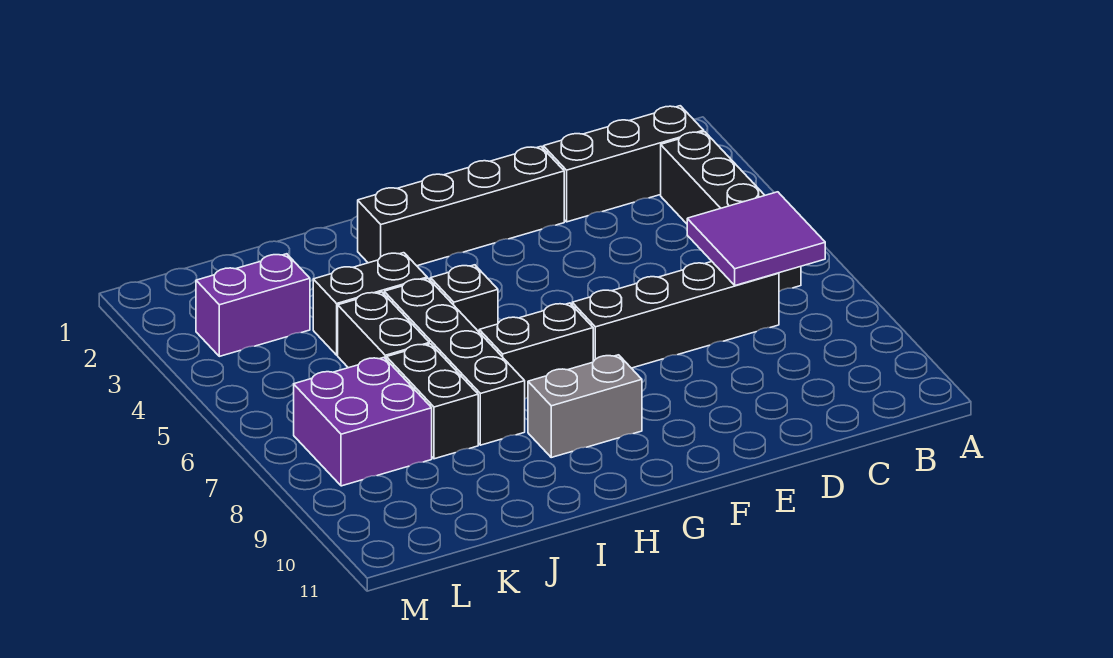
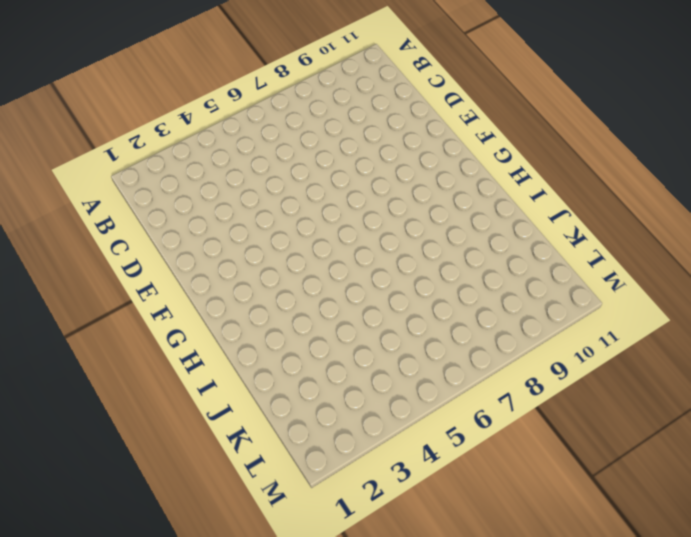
none -> black brick B2:D2 level 1
none -> black brick B3:B6 level 1
none -> black brick C7:F7 level 1

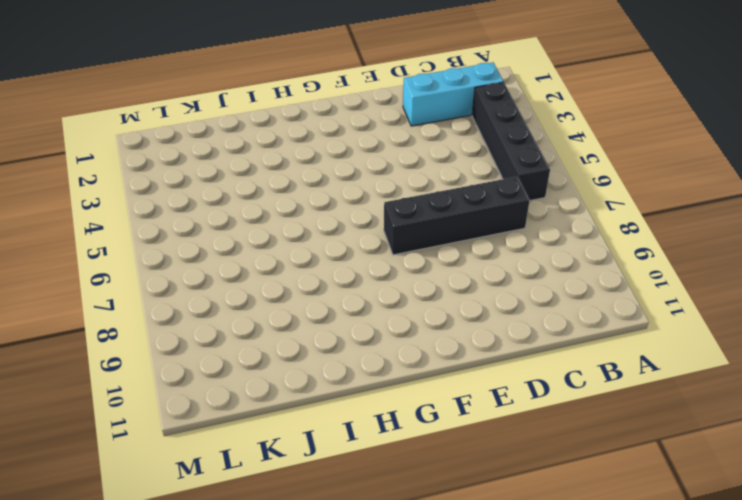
cyan brick B2:D2 level 1 -> black brick B2:D2 level 1
none -> black brick E2:H2 level 1
none -> black brick G7:H7 level 1
none -> grey brick G9:H9 level 1

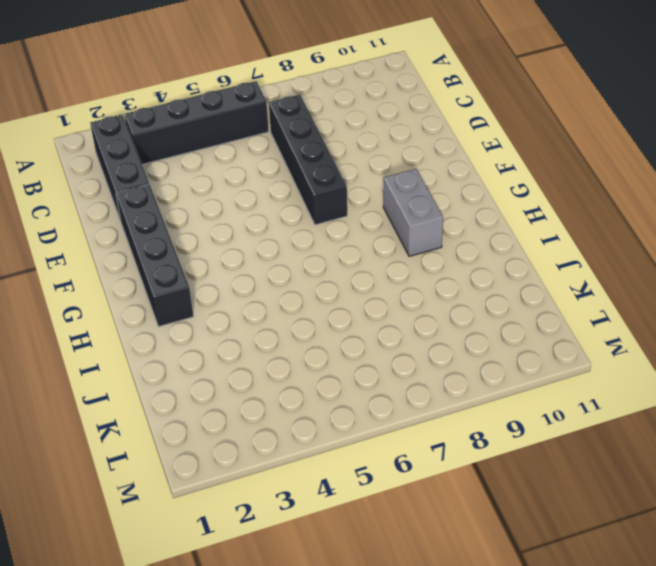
none -> black brick G7:H7 level 1
none -> black brick H5 level 1
none -> black brick I4:J4 level 1

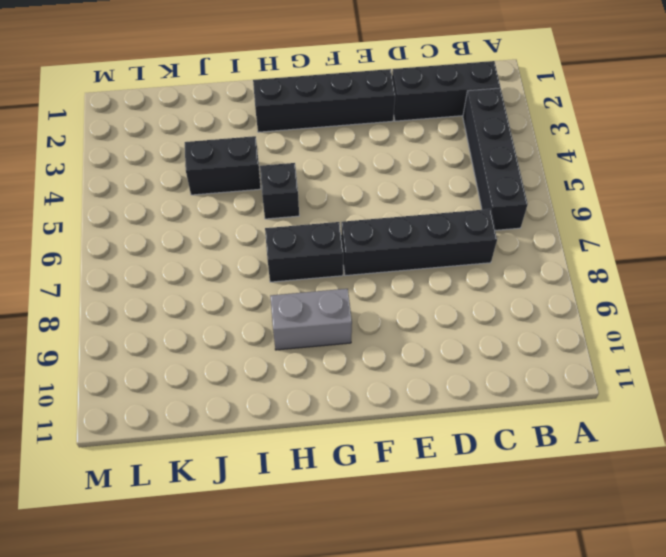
none -> black brick I5:I8 level 1
none -> black brick J5:J6 level 1
none -> black brick J7:J8 level 1

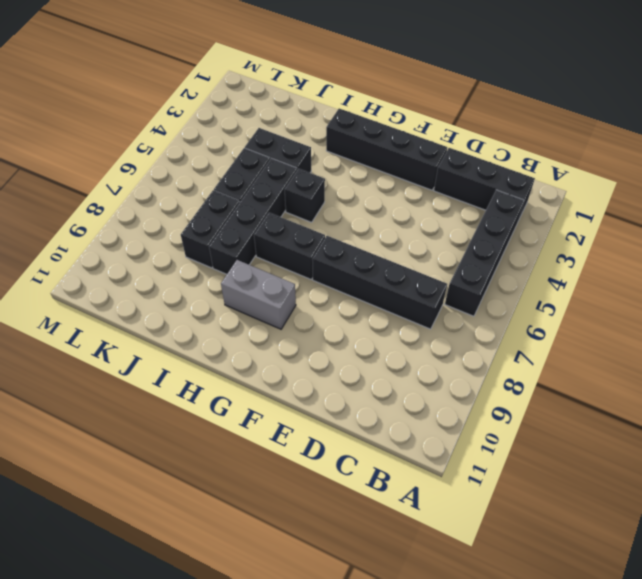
none -> purple brick K3:L3 level 1
none -> purple brick K7:L8 level 1
none -> purple tile B6:C7 level 2

